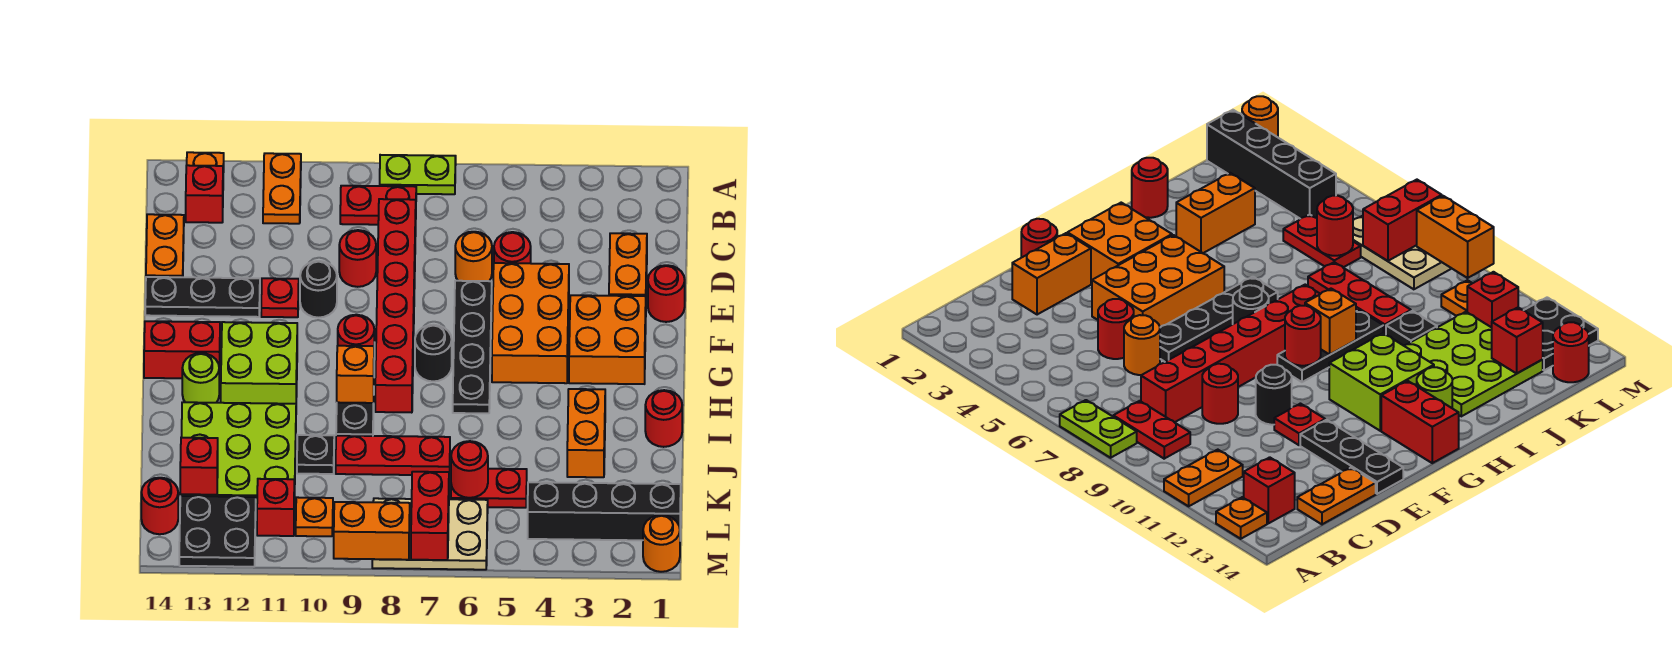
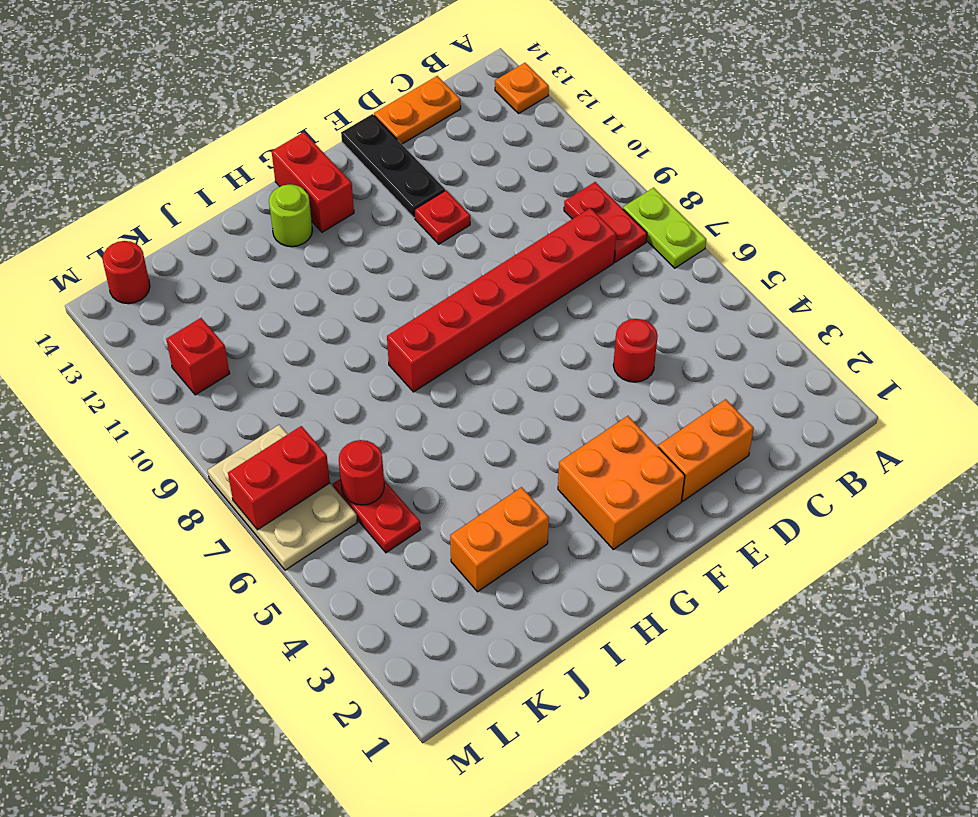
none -> orange plate A11:B11 level 1
none -> red brick B13 level 1
none -> orange round brick D6 level 1
none -> red round brick D9 level 1

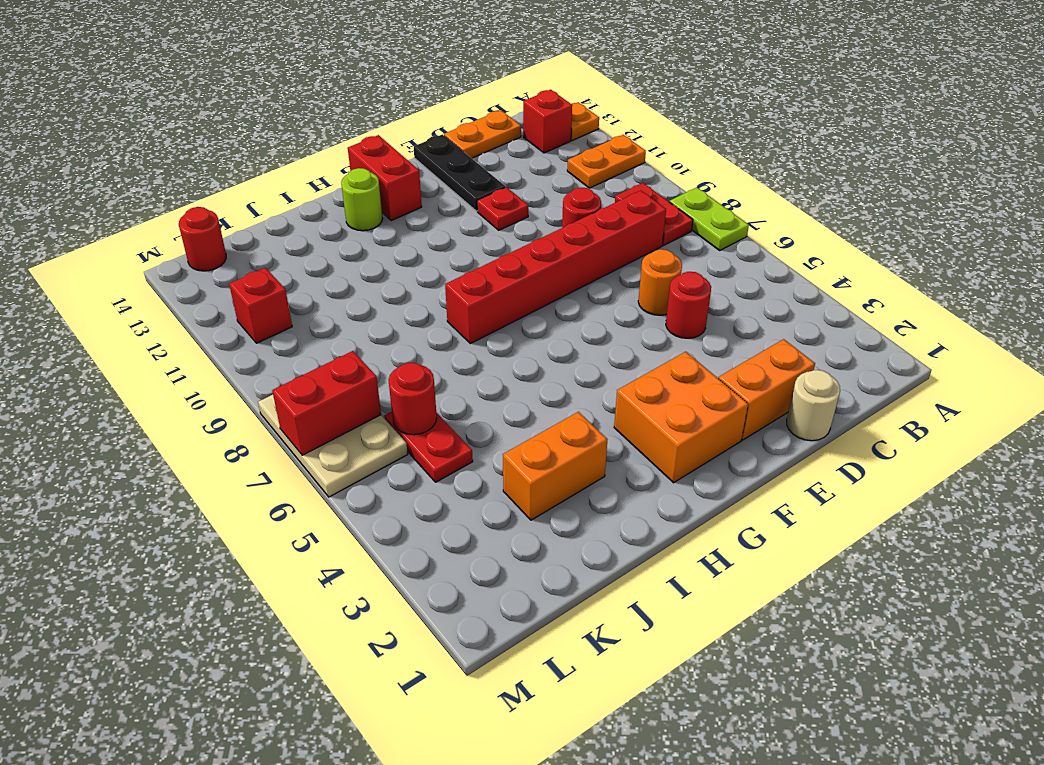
tan round brick D1 level 1 -> none
none -> red round brick E1 level 1
none -> orange brick E4:G5 level 1
none -> black plate E6:H6 level 1
none -> black round brick E10 level 1

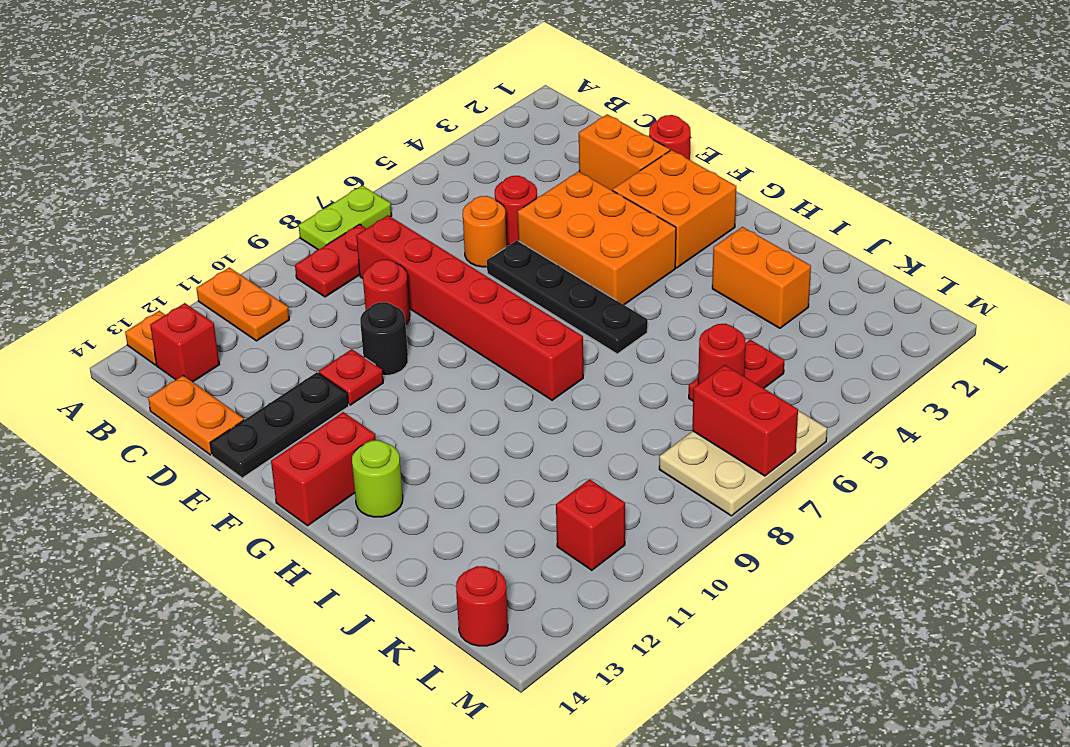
none -> black round brick G7 level 1
none -> black plate G9:I9 level 1
none -> lime brick G11:H12 level 1
none -> red round brick I1 level 1

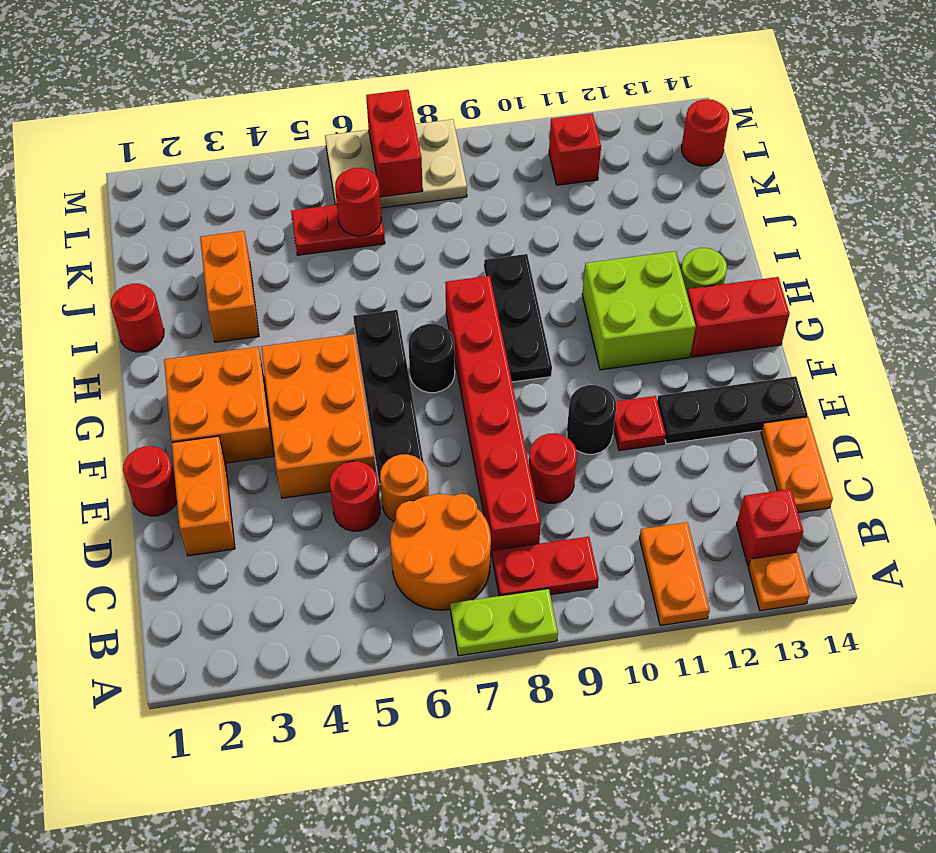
orange round brick B6:C7 level 1 -> none
none -> lime plate I11:K13 level 1
none -> red plate J7:J9 level 1
none -> black plate J10 level 1
none -> black brick L1:L4 level 1

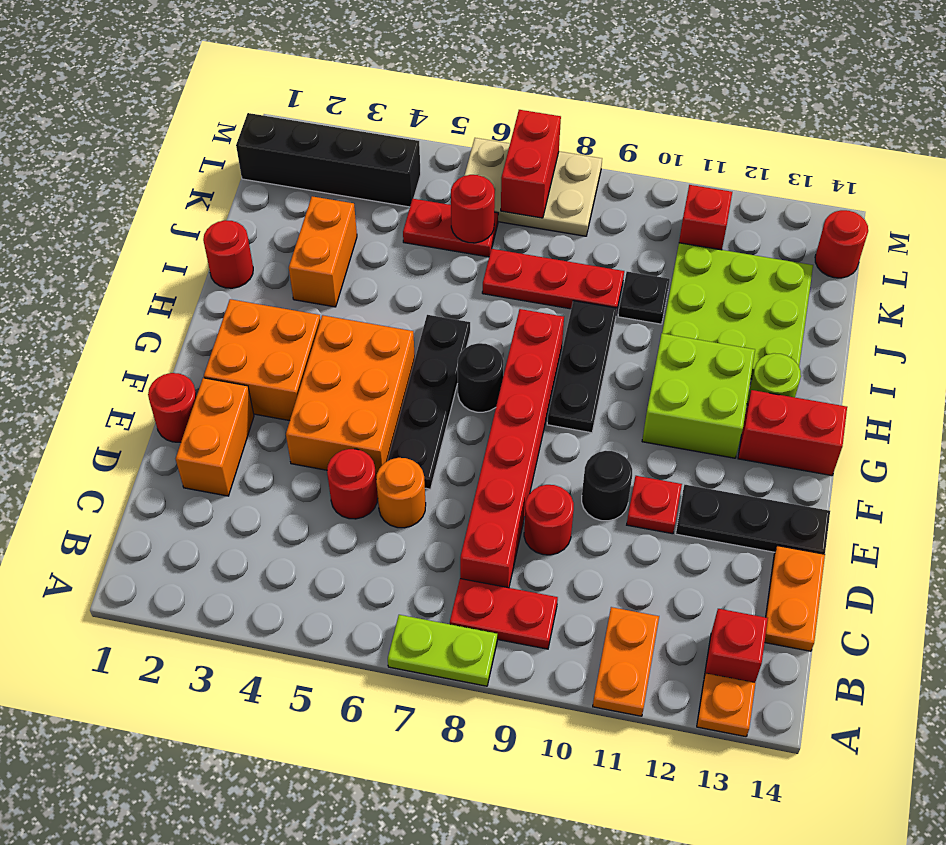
none -> orange plate L10 level 1
none -> black plate L12:M13 level 1
none -> orange round brick M1 level 1
none -> red round brick G9 level 2

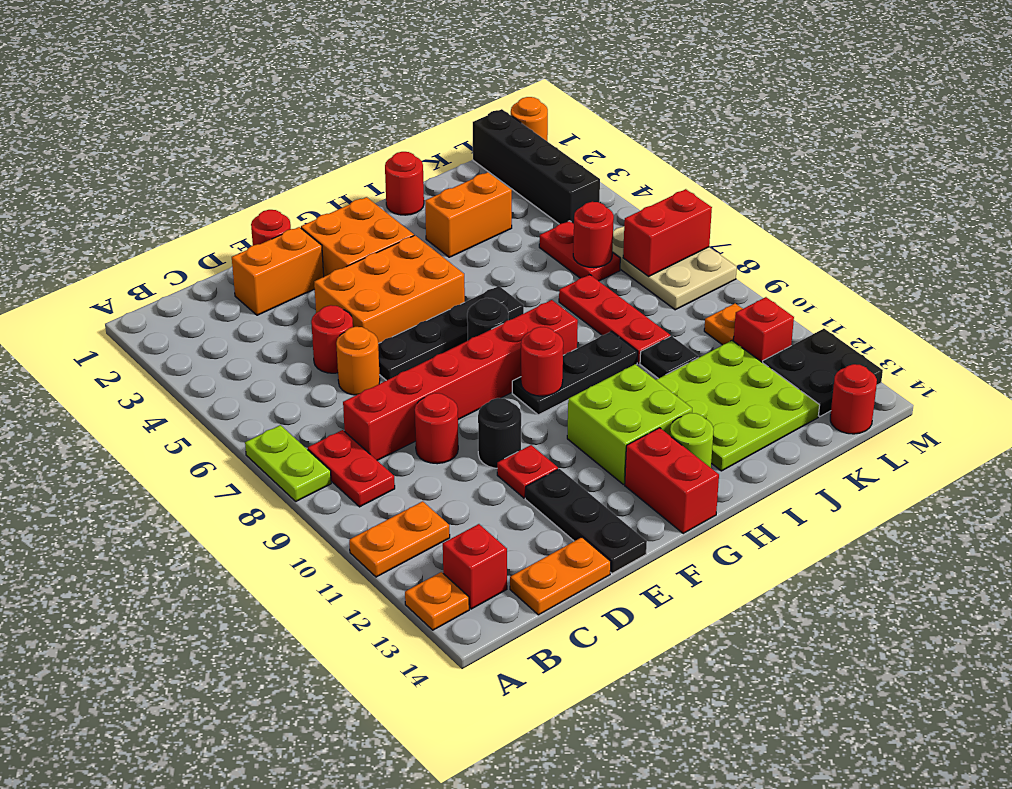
none -> orange brick H9 level 2
none -> red brick K13 level 2
none -> orange brick M8:M9 level 2

